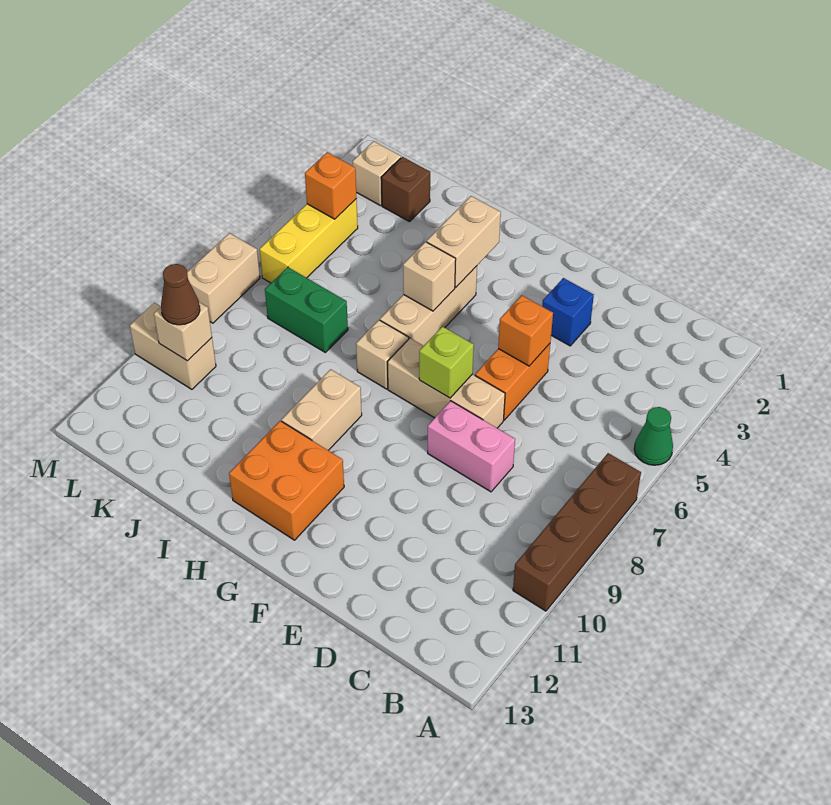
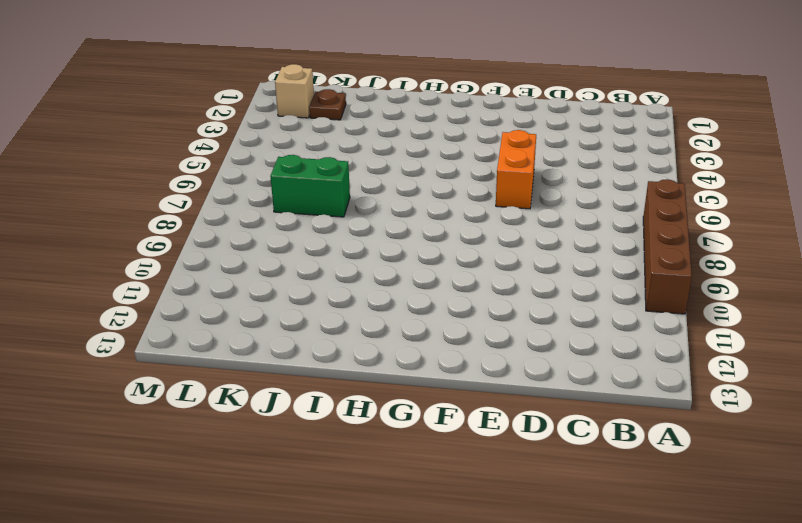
brown plate K2 level 1 -> brown brick K2 level 1
none -> green cone A5 level 1
none -> pink brick D8:E8 level 1
none -> blue brick E3 level 1

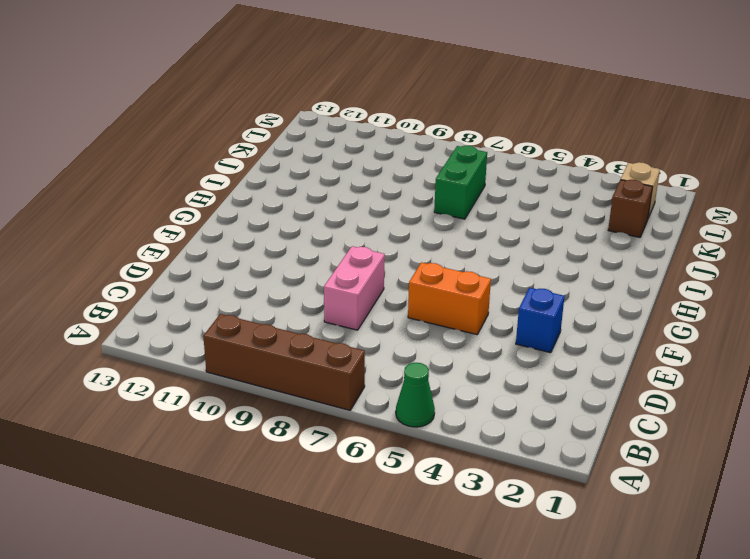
none -> tan brick E7:G7 level 1
none -> orange brick G11:H12 level 1
none -> tan brick H4:H6 level 1

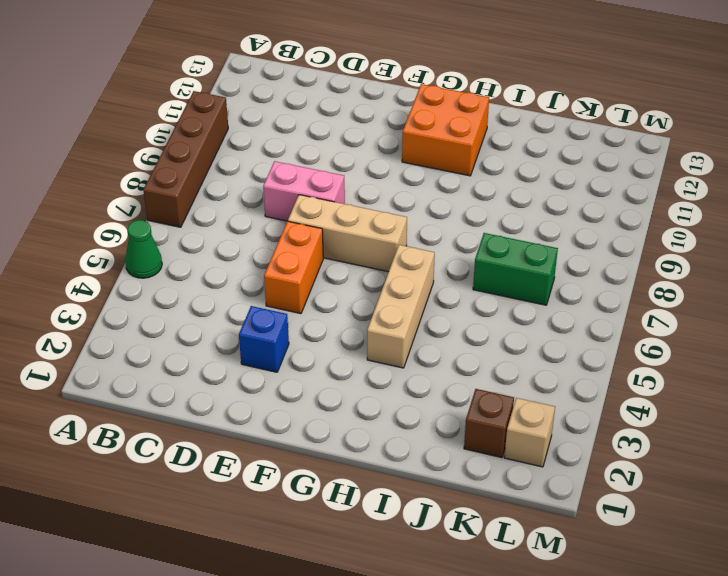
none -> tan brick H7 level 1
none -> tan brick H9:H10 level 1
none -> yellow brick L4:L6 level 1

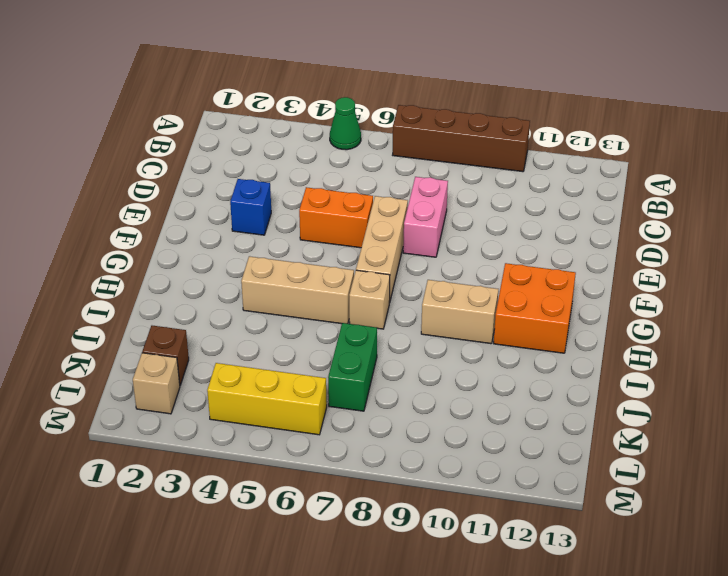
none -> tan brick L10:M10 level 1
none -> tan brick M7:M8 level 1
none -> orange brick E5 level 2

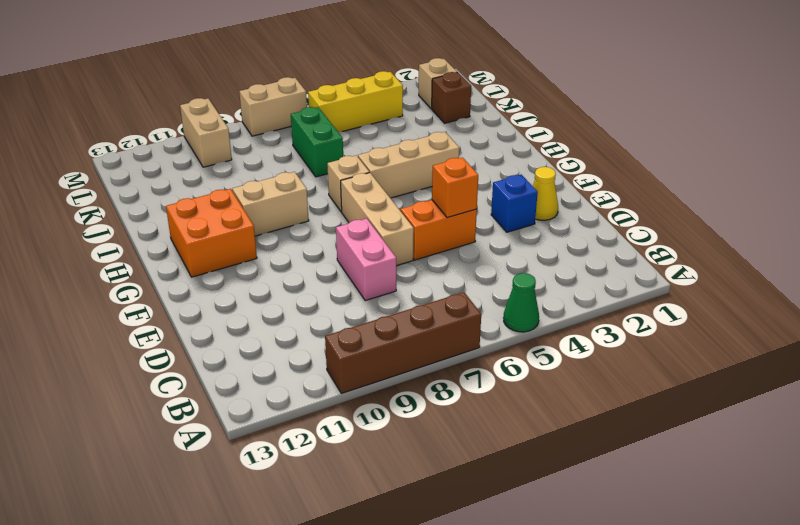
yellow cone E2 level 1 -> none
none -> lime brick F7 level 2
none -> tan brick H3:H4 level 2
none -> tan brick H5 level 2

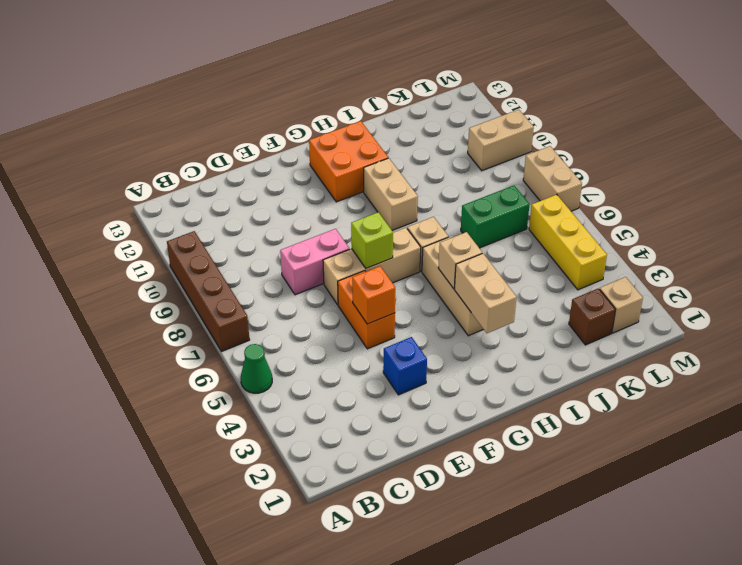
none -> orange brick L4 level 2
none -> tan brick L10 level 2
none -> brown cone L10 level 3

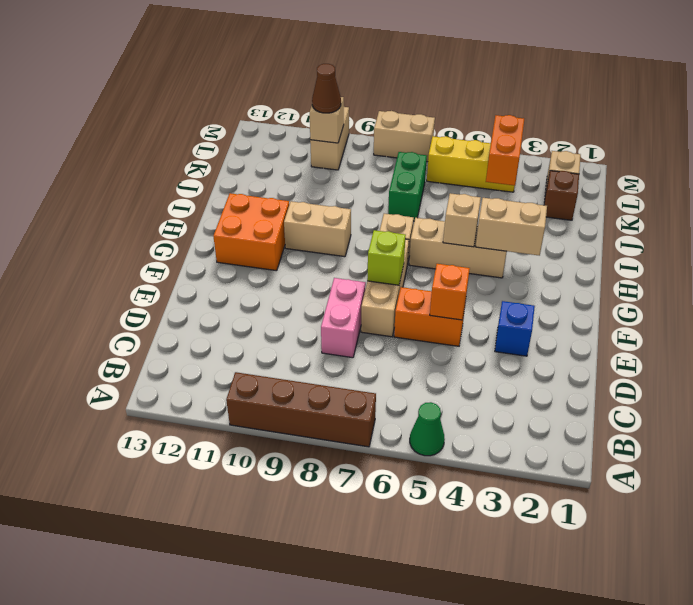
orange brick K4:L4 level 2 -> orange brick L4 level 2

